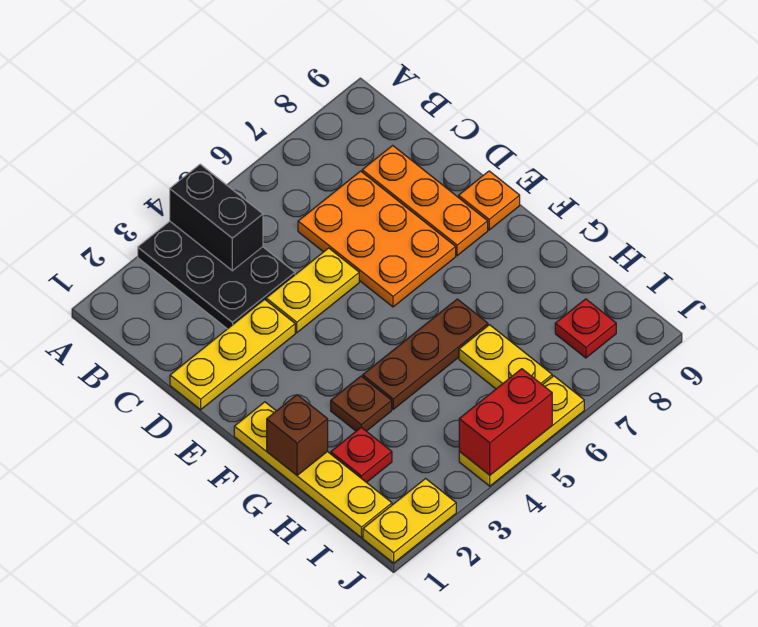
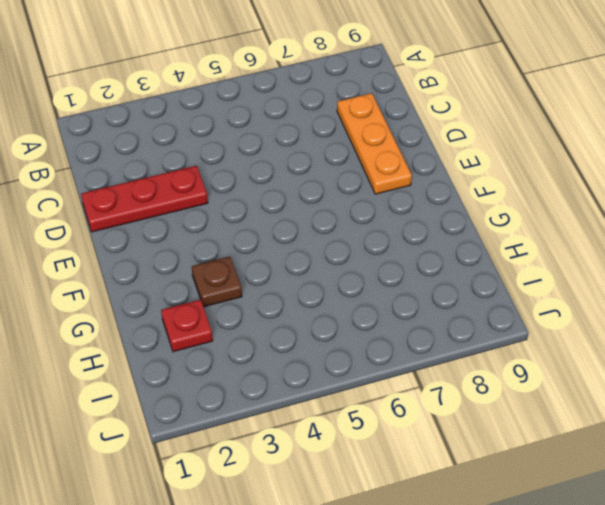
red plate D1:D3 level 1 -> yellow plate D1:D3 level 1
none -> black plate A3:C4 level 1
none -> orange plate C6:E7 level 1
none -> yellow plate D4:D5 level 1

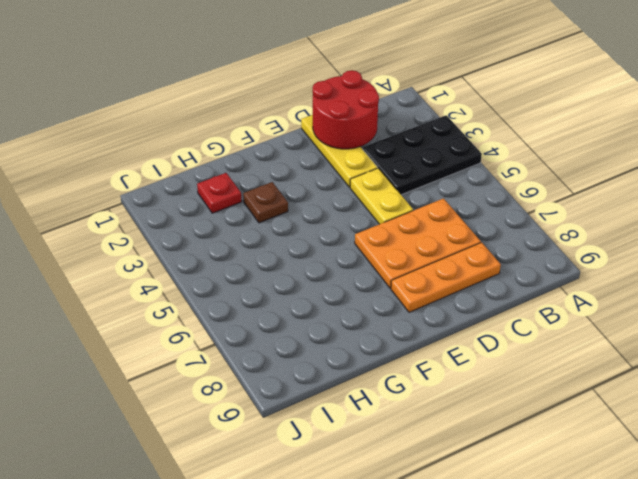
red round brick C1:D2 level 2 -> none
none -> orange plate E9 level 1
none -> yellow plate F1:I1 level 1
none -> brown plate G4:G6 level 1

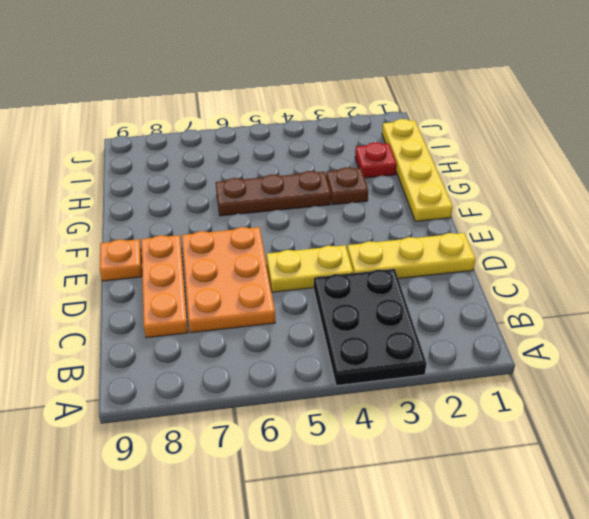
none -> yellow plate H6:I6 level 1
none -> red plate I8 level 1
none -> yellow plate J1:J2 level 1

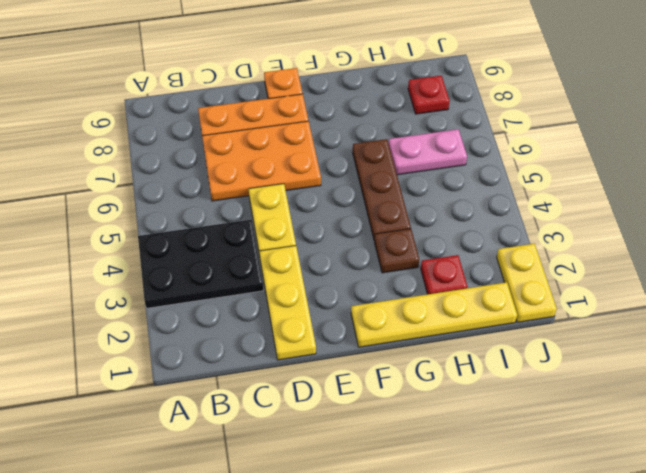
pink plate H6:I6 level 1 -> yellow plate H6:I6 level 1
none -> yellow plate J4:J6 level 1
none -> black brick A4:B4 level 2
none -> brown brick G1 level 2

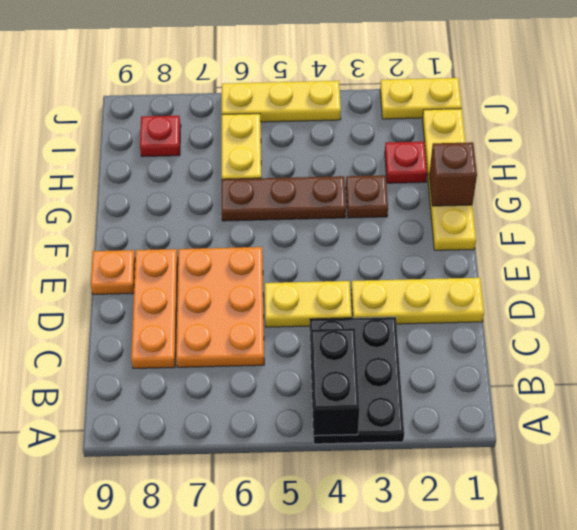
none -> red brick J4:J5 level 2

